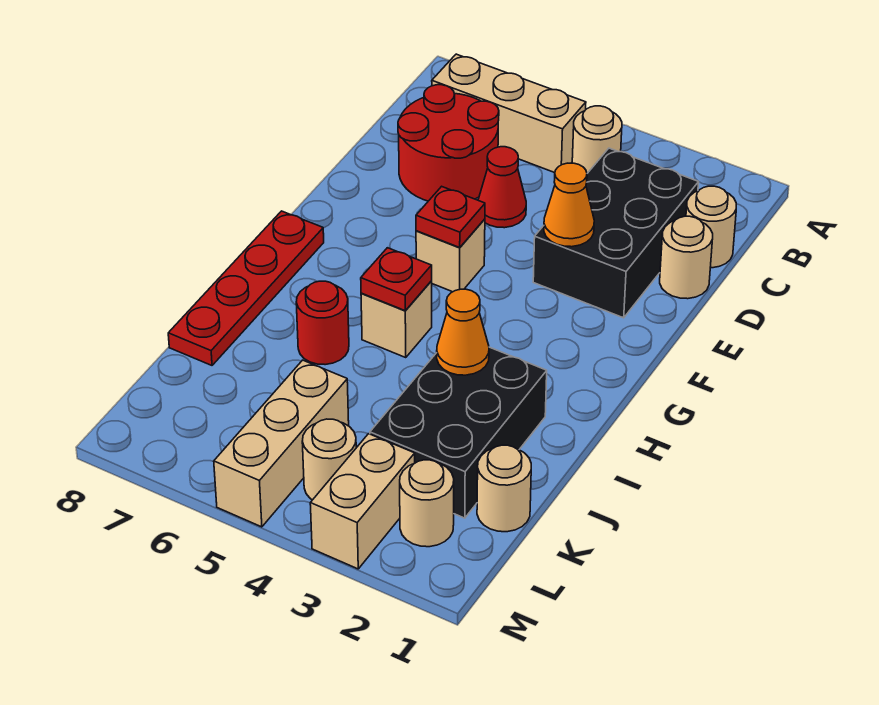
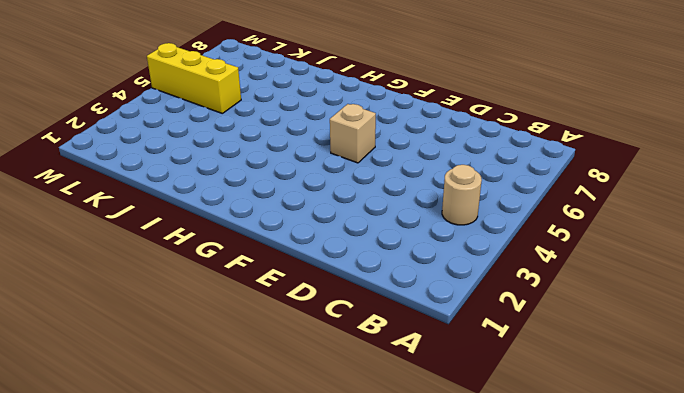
yellow brick K5:M5 level 1 -> tan brick K5:M5 level 1
none -> tan brick B5:B7 level 1
none -> tan round brick C1 level 1
none -> black brick C2:E3 level 1

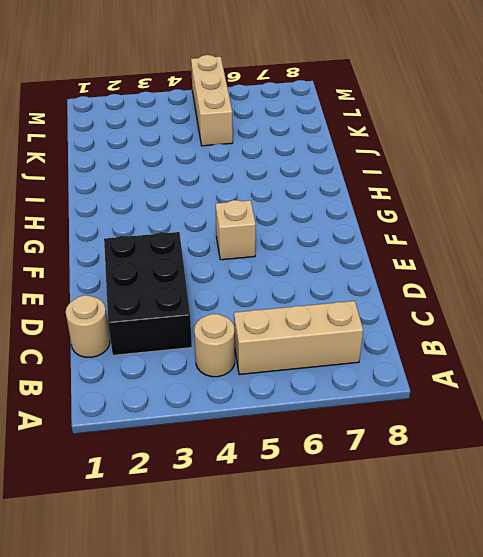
none -> red round brick C6:D7 level 1
none -> tan round brick D1 level 1
none -> red cone D5 level 1

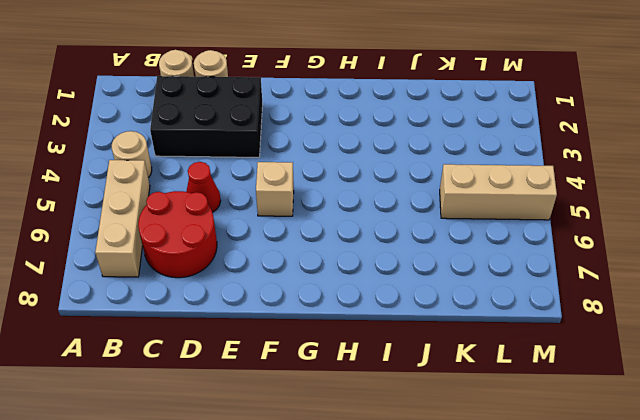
none -> red plate G8:J8 level 1
none -> tan brick H5 level 1
none -> black brick I2:K3 level 1

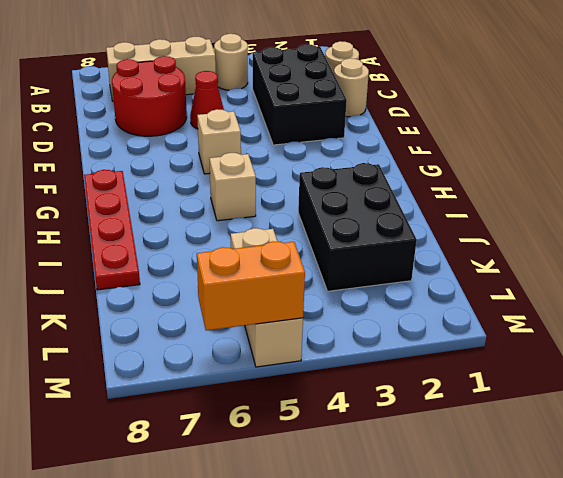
orange brick M5:M6 level 2 -> none
none -> red round brick I6 level 1
none -> tan round brick K1 level 1
none -> tan round brick L2 level 1

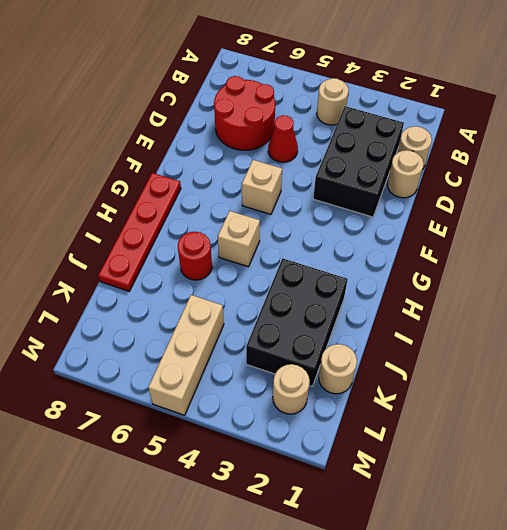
none -> tan brick B5:B7 level 1
none -> tan brick L3:M3 level 1
none -> tan round brick L4 level 1

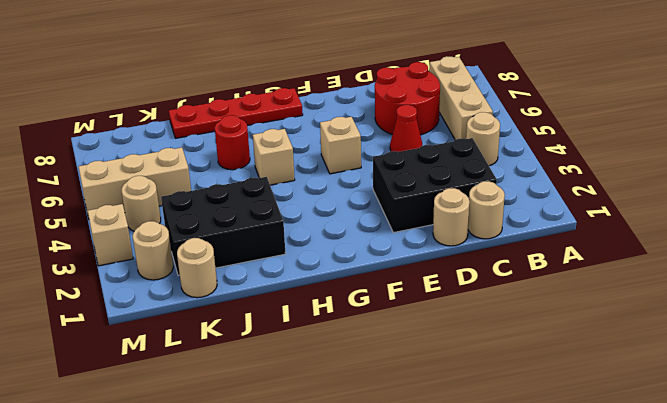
tan brick M3 level 1 -> tan brick L3:M3 level 1
none -> orange cone E3 level 2
none -> red plate F5 level 2
none -> red plate H5 level 2

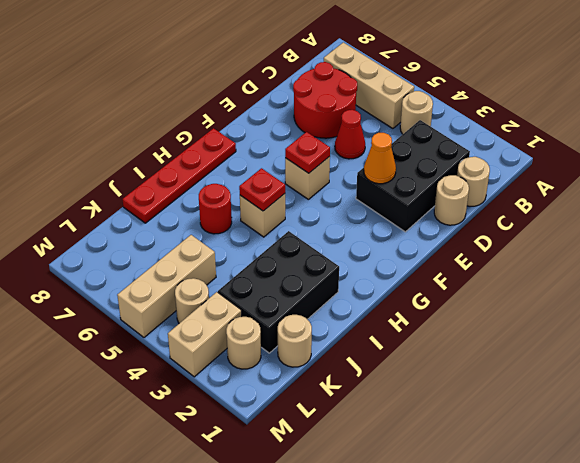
none -> orange cone I3 level 2

